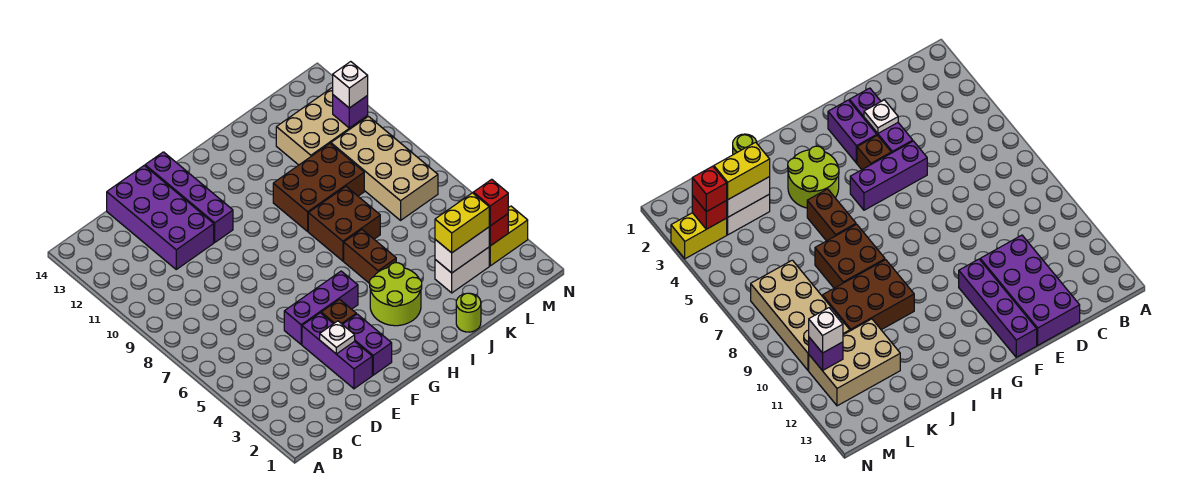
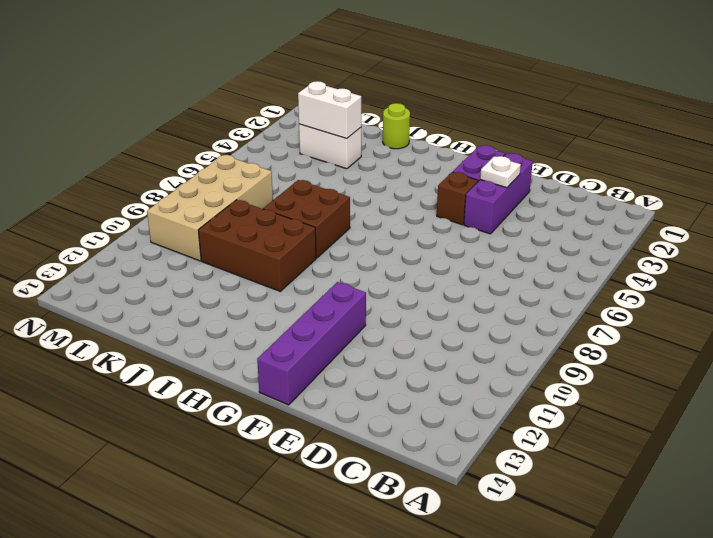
none -> purple brick D11:E14 level 1
none -> purple brick E5:G5 level 1
none -> lime round brick H3:I4 level 1

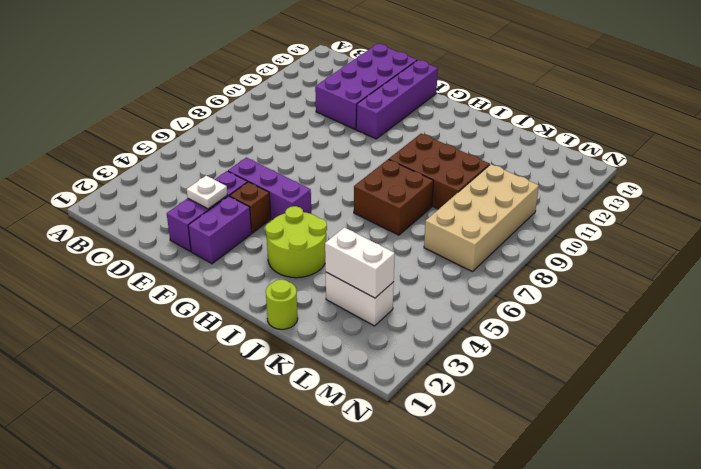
none -> brown brick I5:I6 level 1
none -> tan brick K11:M12 level 1
none -> yellow brick M3:N3 level 1

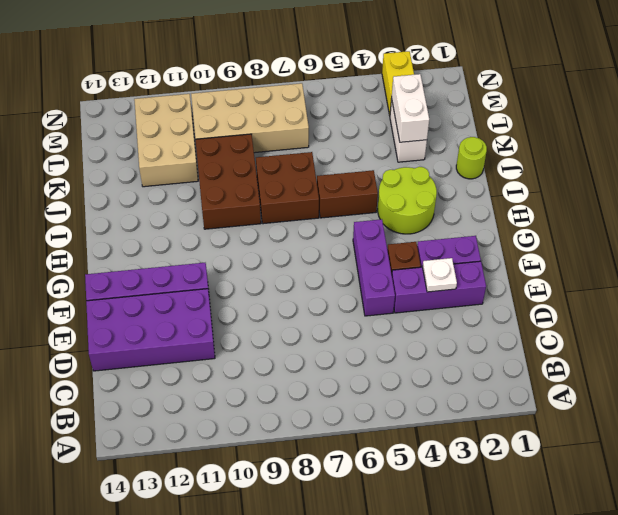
none -> red brick M3 level 2
none -> purple brick M11 level 2
none -> yellow brick K3:L3 level 3

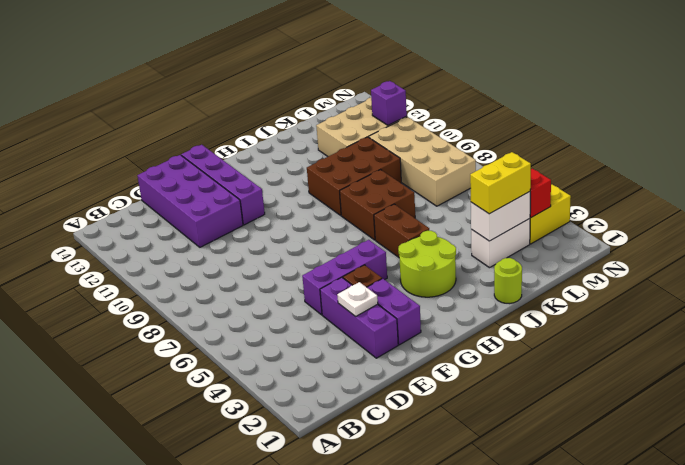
none -> red brick M3 level 3
none -> white brick M11 level 3

